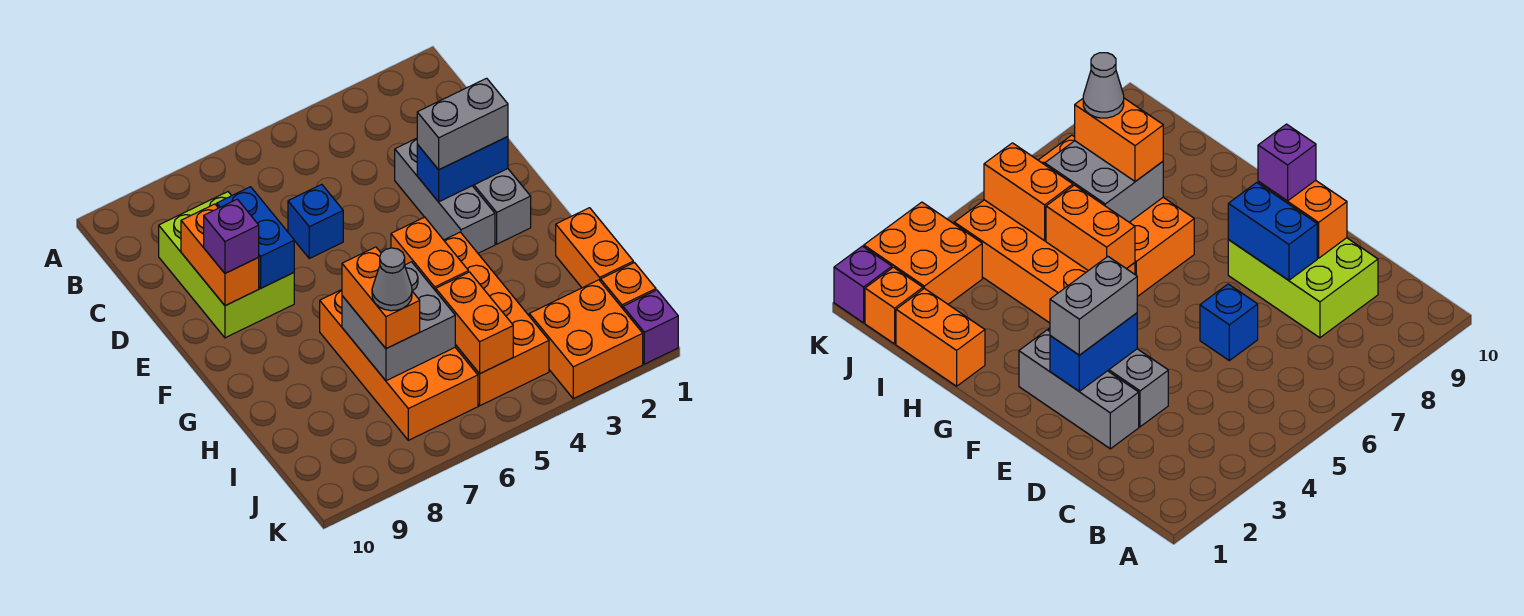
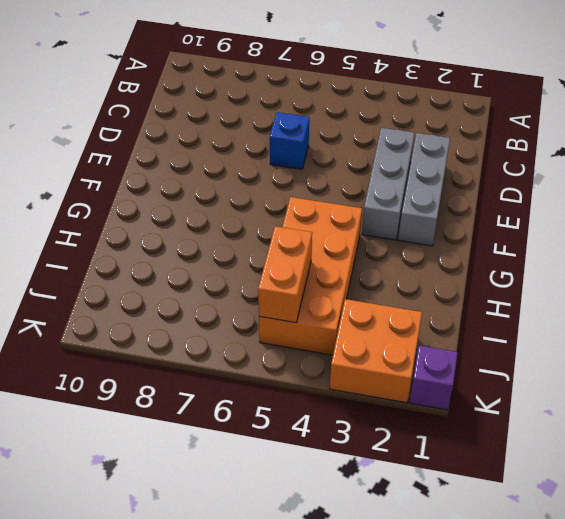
none -> lime brick C8:E9 level 1
none -> orange brick G6:J7 level 1
none -> orange brick H1:I1 level 1

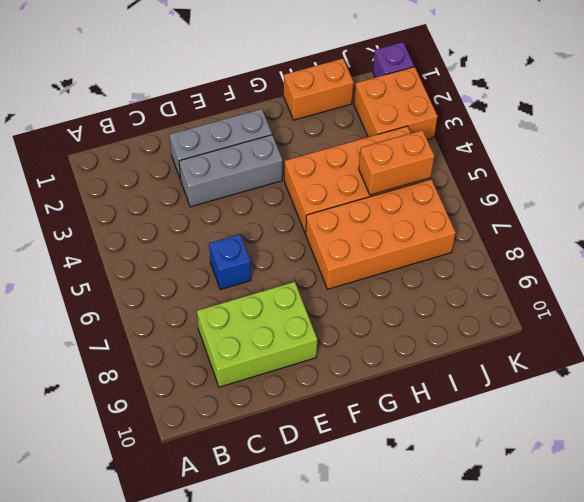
none -> orange brick J1 level 1
none -> blue brick D8:E8 level 2
none -> orange brick D9:E9 level 2

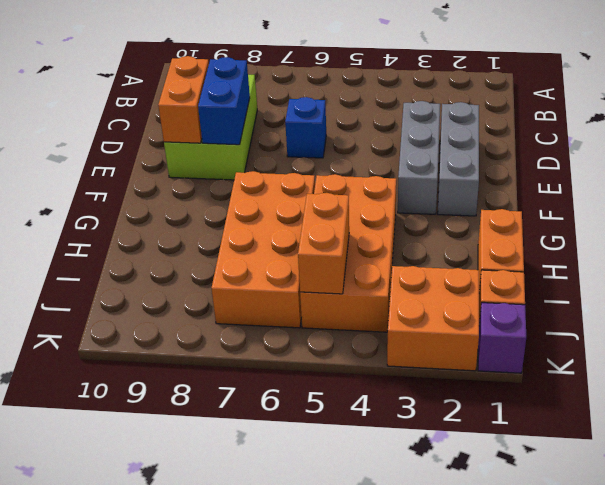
none -> blue brick E2:E3 level 2
none -> orange brick G5:H5 level 2
none -> grey brick H6:I7 level 2

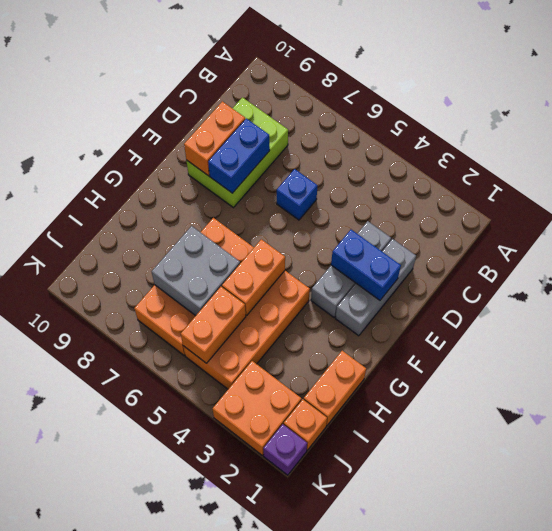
none -> grey brick E2:E3 level 3
none -> purple brick E9 level 3
none -> orange brick H7:I7 level 3

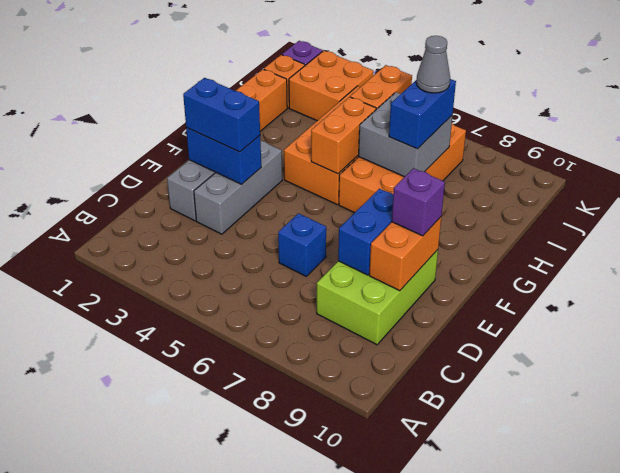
blue brick E2:E3 level 3 -> grey brick E2:E3 level 3
blue brick H7:I7 level 3 -> orange brick H7:I7 level 3

